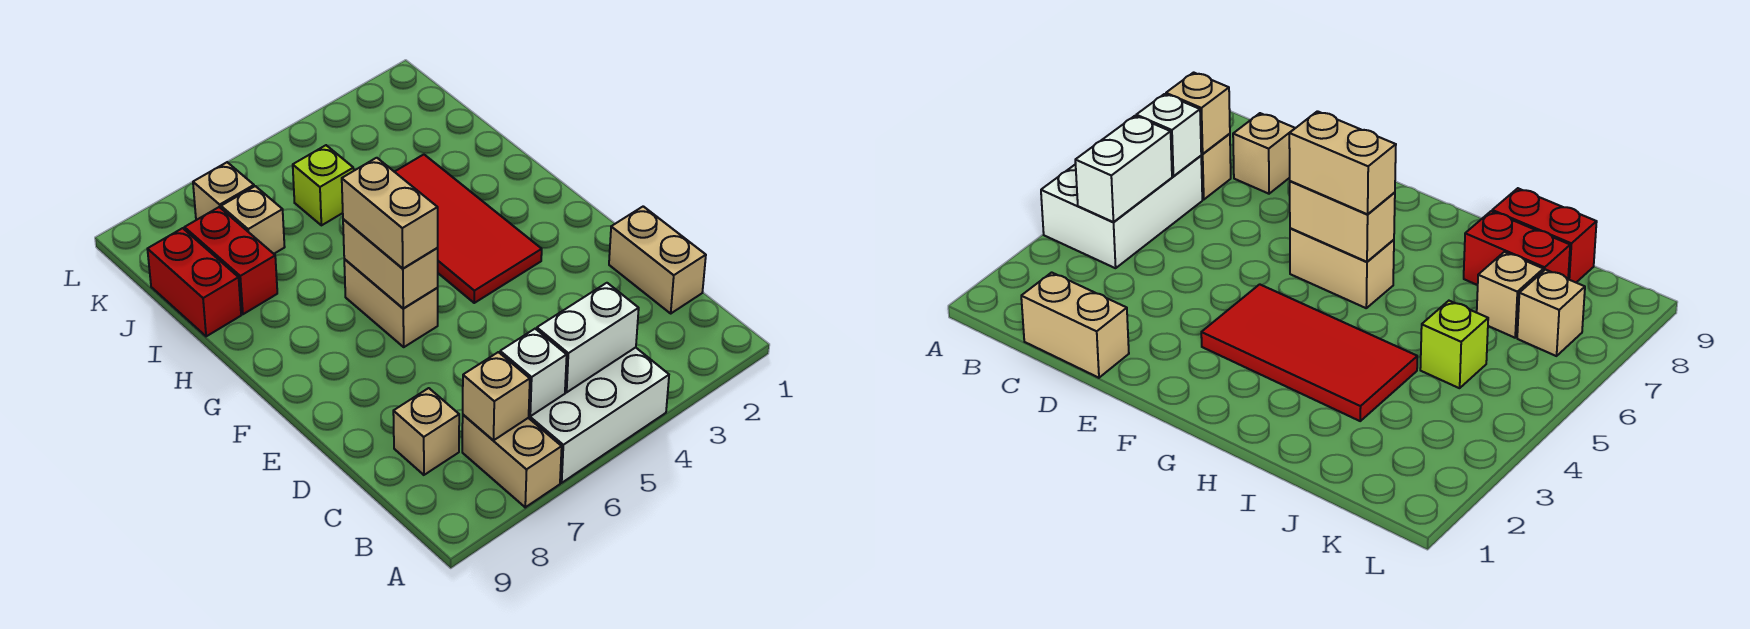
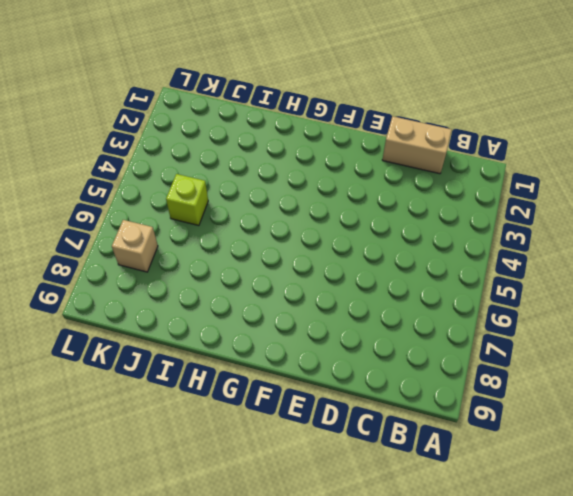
none -> white brick A4:B6 level 1
none -> tan brick A7:B7 level 1
none -> tan brick C8 level 1

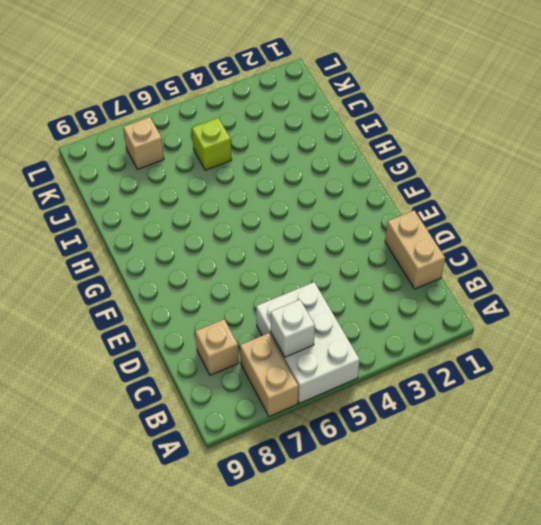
white brick A5:C6 level 1 -> white brick A4:B6 level 1
none -> red tile F3:I4 level 1
none -> tan brick F6:G6 level 1
none -> red brick I8:J8 level 1

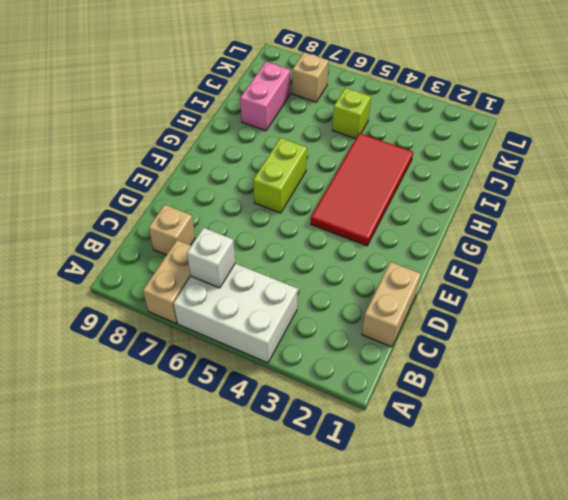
lime brick F6:G6 level 1 -> tan brick F6:G6 level 1
pink brick I8:J8 level 1 -> red brick I8:J8 level 1
none -> red brick I9:J9 level 1
none -> tan brick J7 level 1
none -> white brick B4:B5 level 2

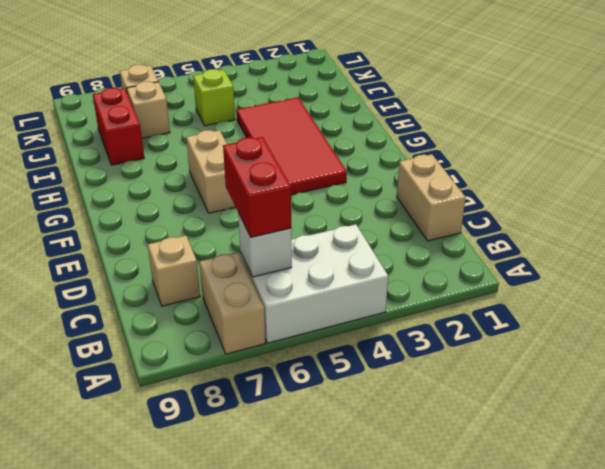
red brick B6:C6 level 3 -> red brick I9:J9 level 1
none -> white brick B4:B5 level 2
none -> tan brick B7 level 2
none -> tan brick F6:G6 level 2

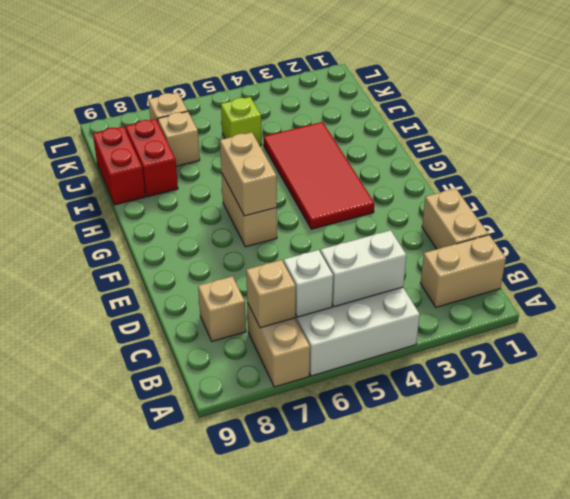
tan brick B1:B2 level 1 -> tan brick F6:G6 level 3

